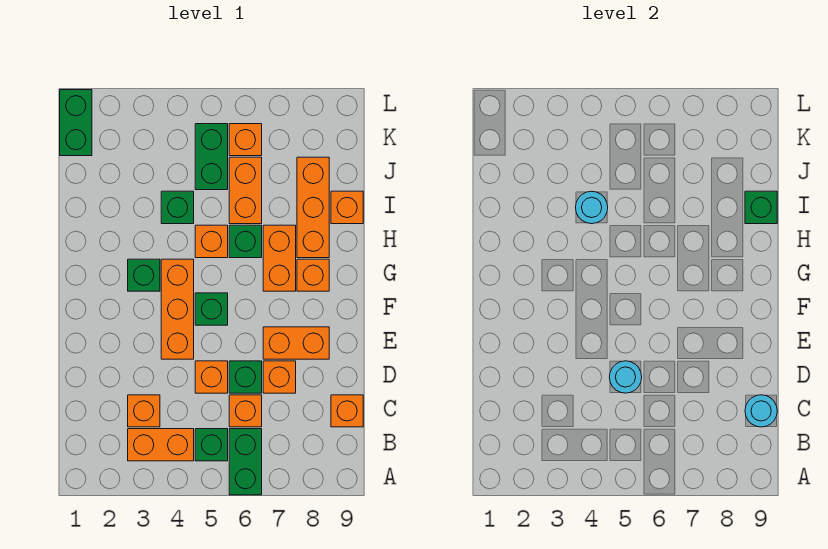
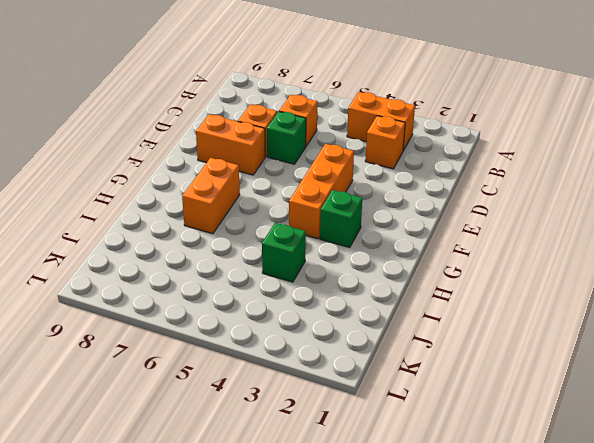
none -> green brick A6:B6 level 1
none -> green brick B5 level 1
none -> orange brick C9 level 1

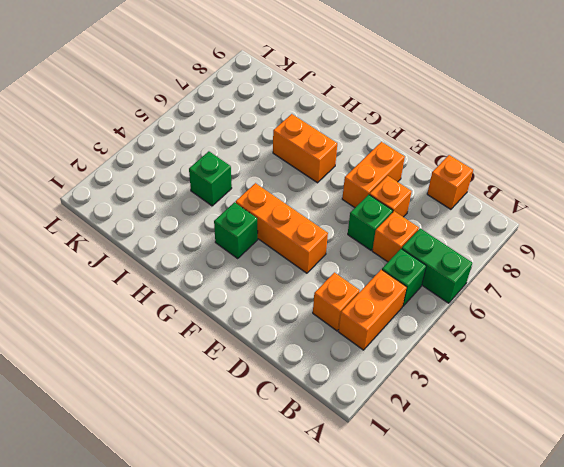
none -> orange brick D5 level 1
none -> green brick F5 level 1
none -> orange brick G8 level 1

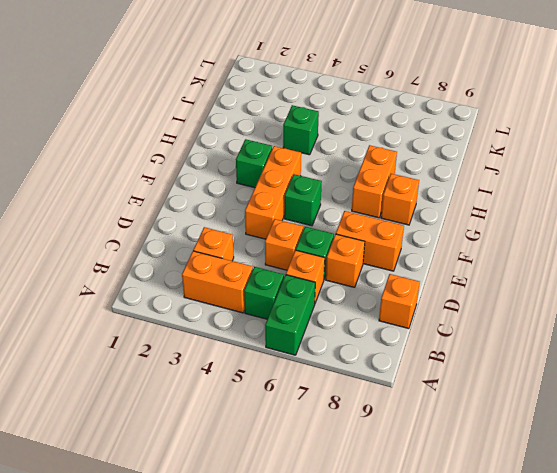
none -> orange brick H5 level 1
none -> green brick H6 level 1
none -> orange brick H8:J8 level 1

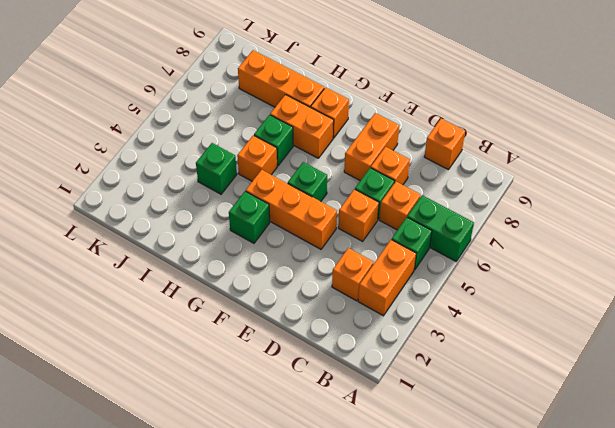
none -> orange brick I6:J6 level 1
none -> orange brick I9 level 1
none -> green brick J5:K5 level 1

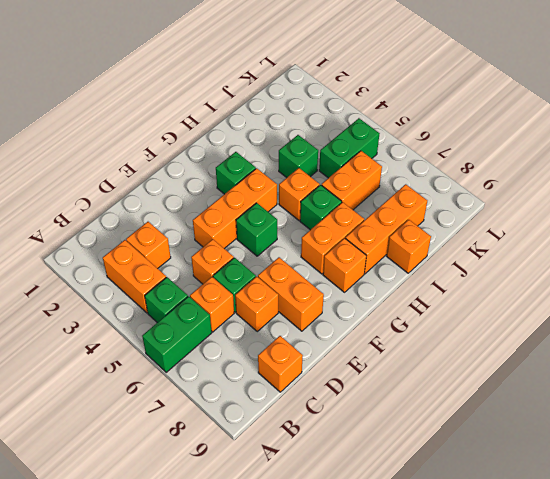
none -> green brick K1:L1 level 1
none -> orange brick K6 level 1
none -> cyan round brick C9 level 2

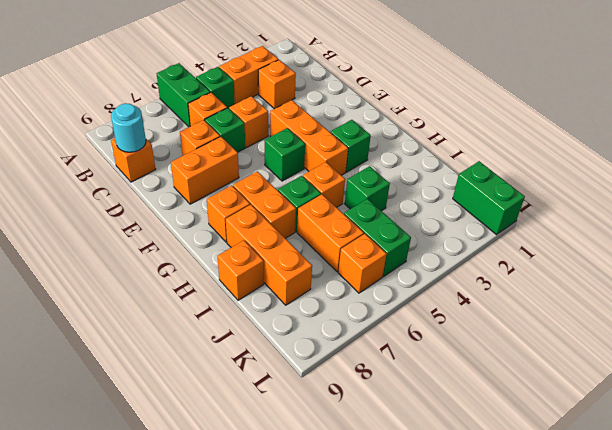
none -> cyan round brick D5 level 2
none -> cyan round brick I4 level 2
none -> green brick I9 level 2

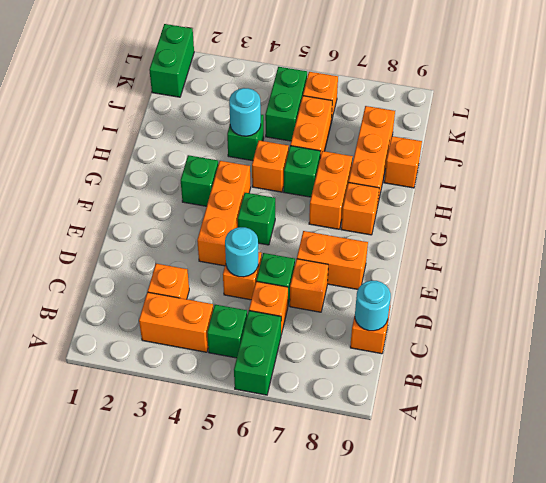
none -> green brick I9 level 2

